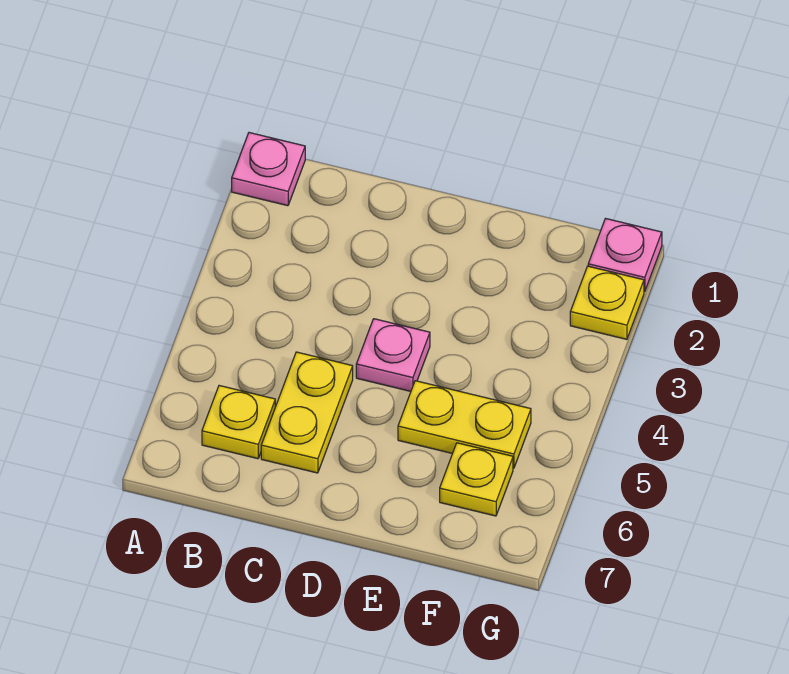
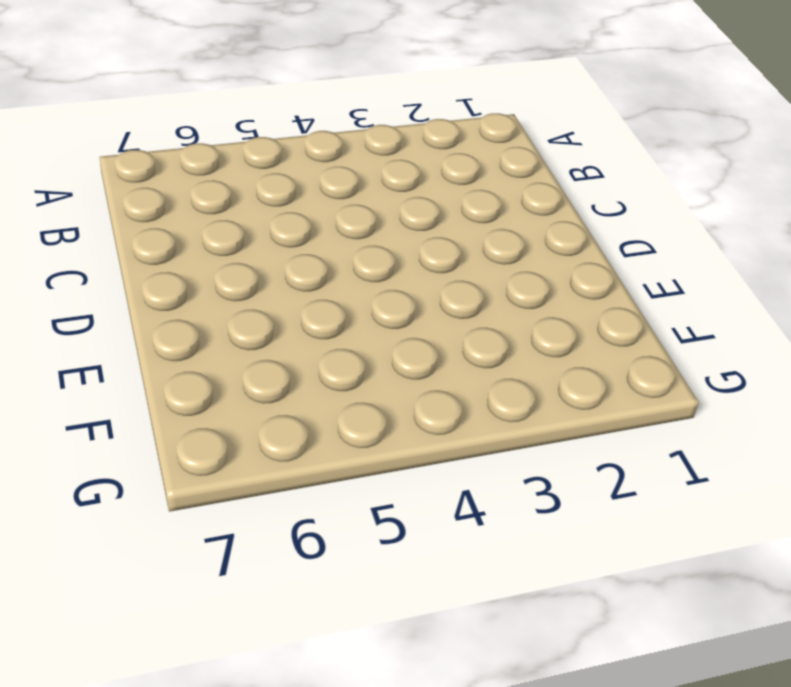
none -> pink plate A1 level 1
none -> yellow plate B6 level 1

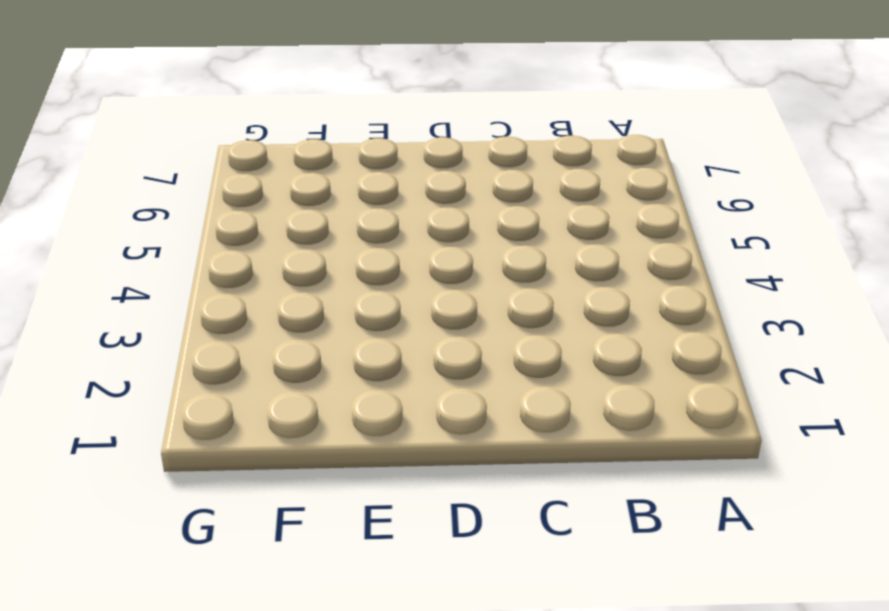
none -> pink plate A1 level 1
none -> yellow plate B6 level 1

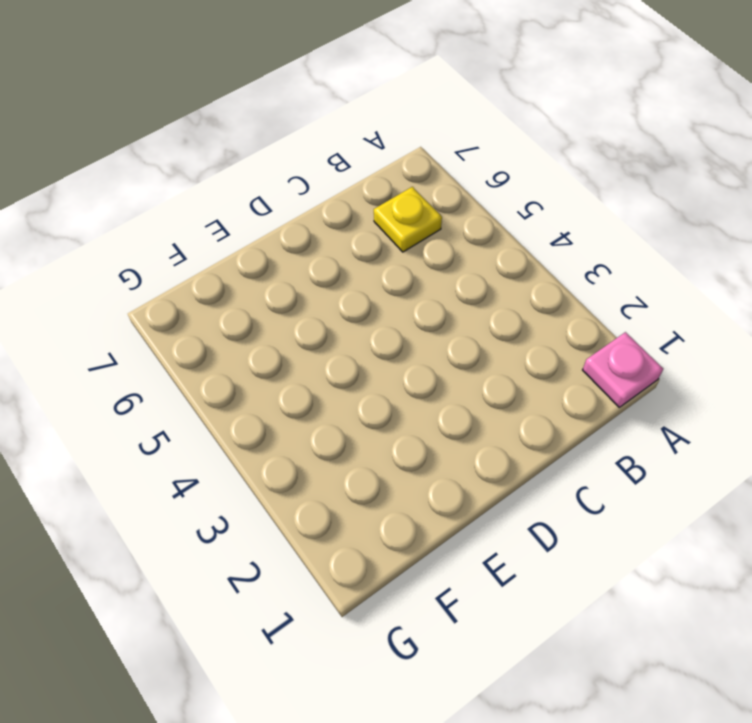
none -> yellow plate C5:C6 level 1
none -> pink plate D4 level 1

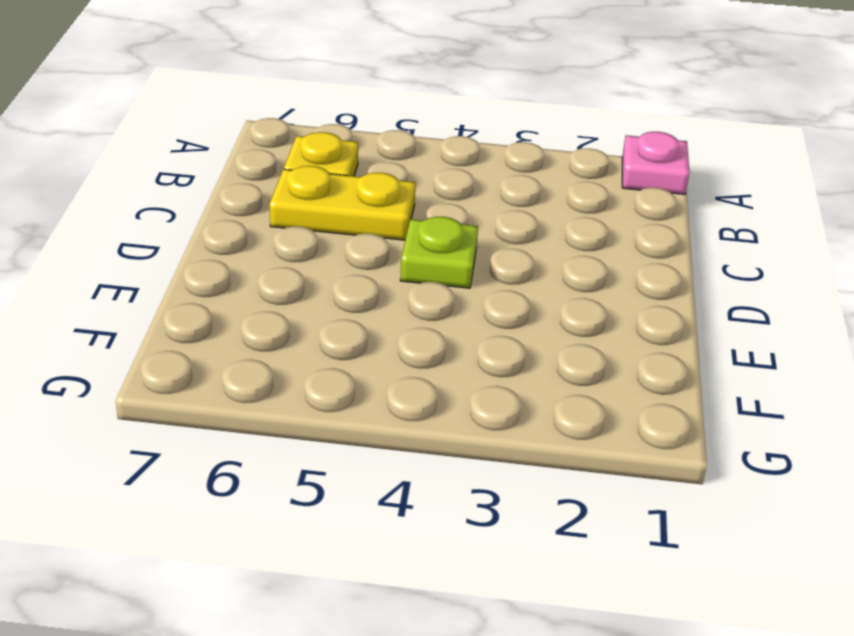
lime plate D4 level 1 -> pink plate D4 level 1
none -> yellow plate E5:F5 level 1
none -> yellow plate F6 level 1

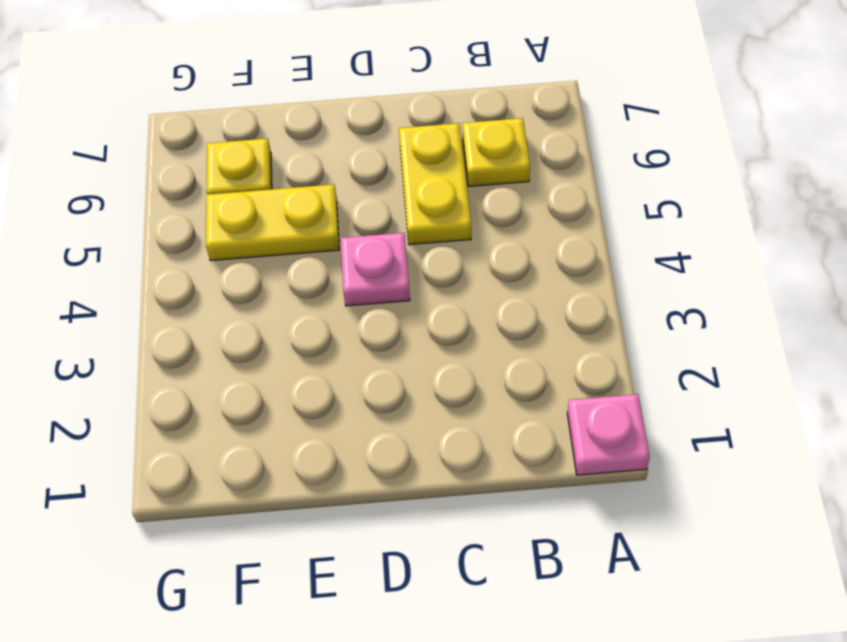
none -> pink plate G1 level 1
none -> yellow plate G2 level 1

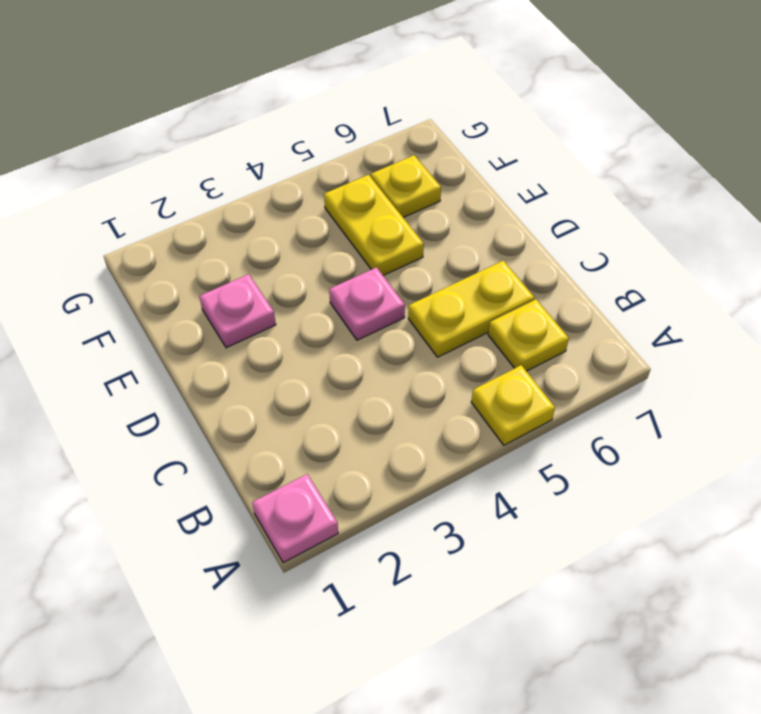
yellow plate A5 level 1 -> yellow plate G2 level 1
pink plate E2 level 1 -> pink plate G1 level 1

